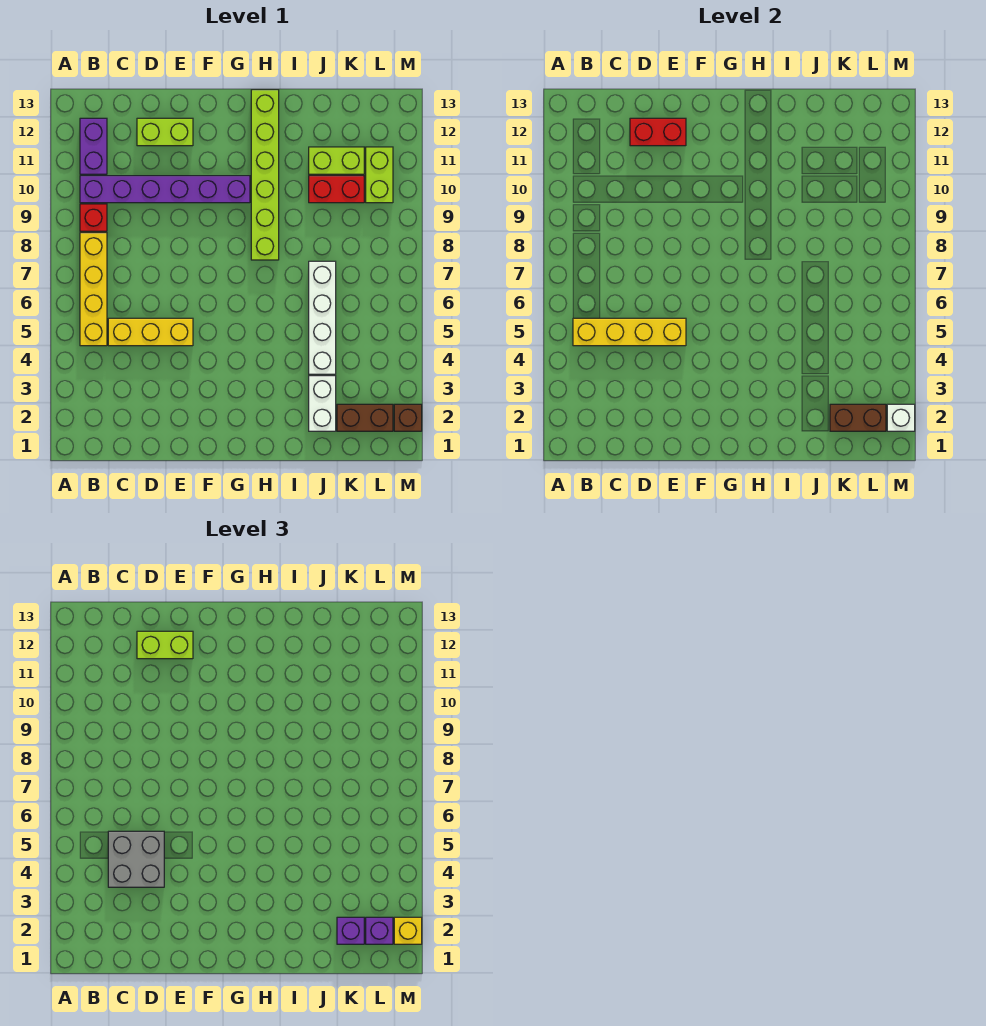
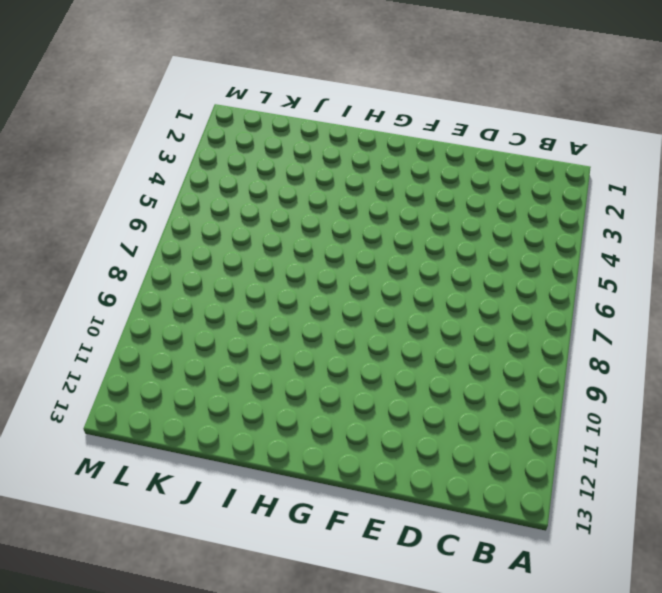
none -> yellow brick B5:B8 level 1
none -> red brick B9 level 1
none -> purple brick B10:G10 level 1

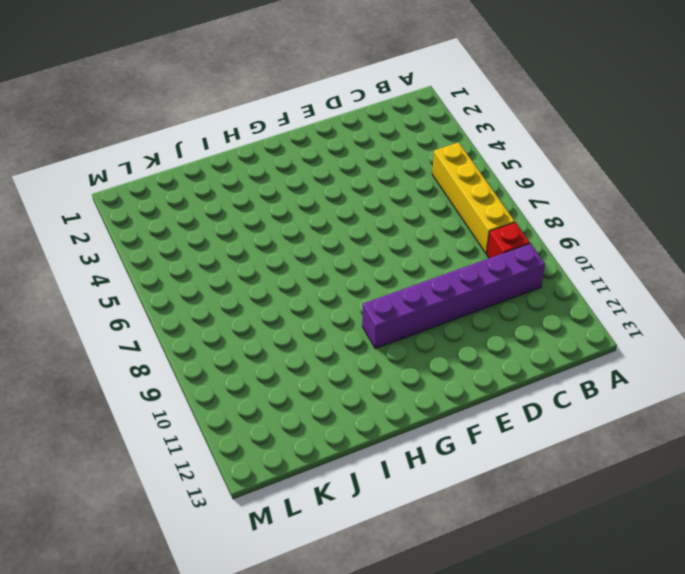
none -> purple brick B11:B12 level 1
none -> yellow brick C5:E5 level 1
none -> lime brick D12:E12 level 1

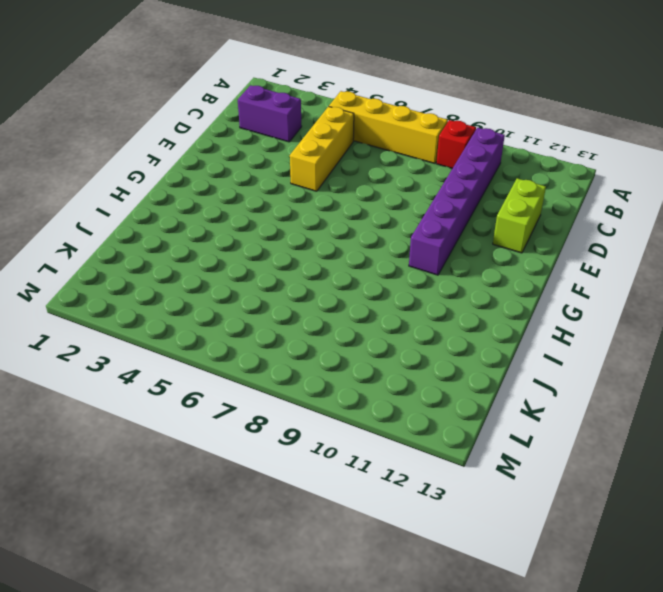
purple brick C2:C3 level 1 -> purple brick B11:B12 level 1
none -> lime brick H8:H13 level 1
none -> white brick J2:J3 level 1
none -> white brick J4:J7 level 1

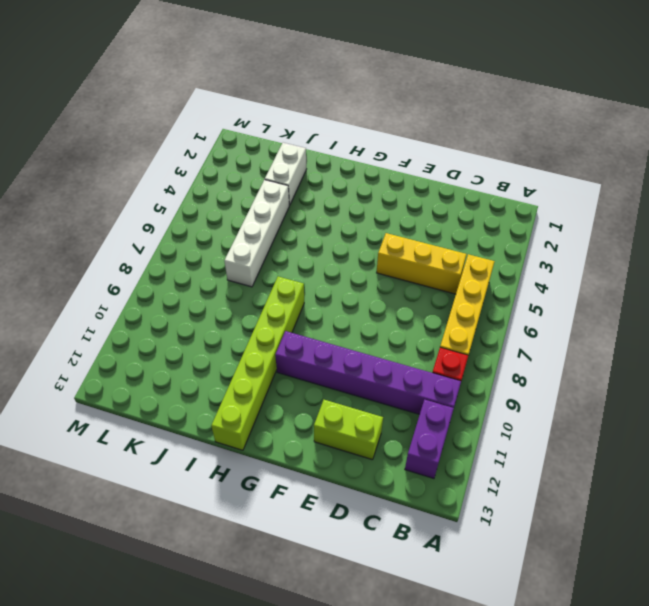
none -> red brick J10:K10 level 1
none -> lime brick J11:K11 level 1
none -> brown brick K2:L2 level 1

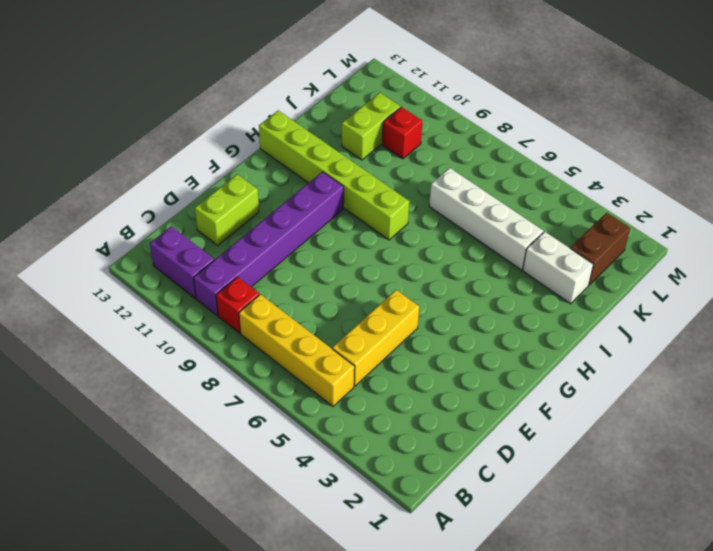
red brick K10 level 1 -> red brick J10:K10 level 1
none -> lime brick L10:L11 level 1
none -> brown brick M2 level 1
none -> yellow brick B5:E5 level 2

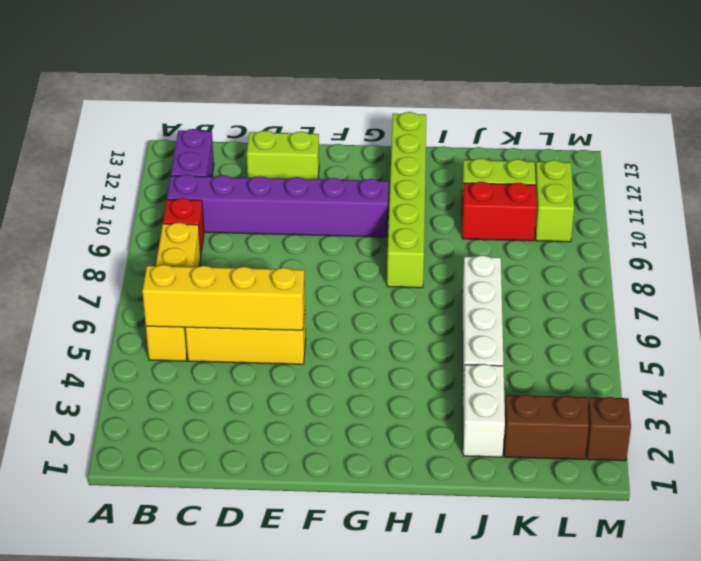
none -> red brick D12:E12 level 2
none -> brown brick K2:L2 level 2
none -> white brick M2 level 2

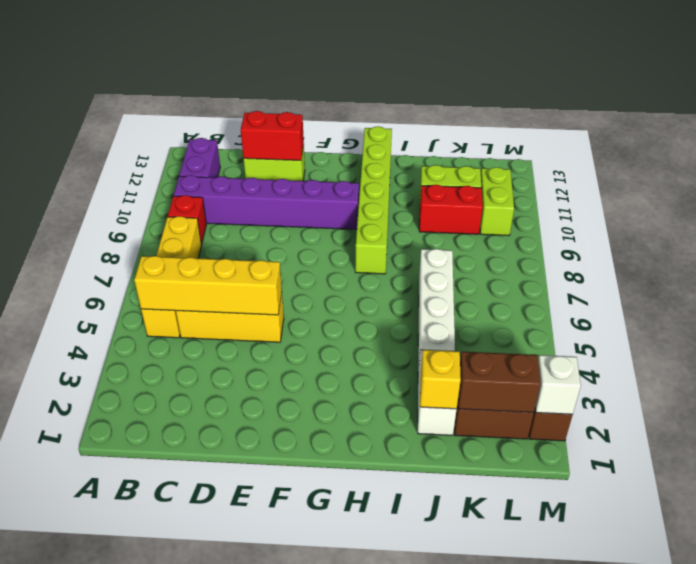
yellow brick J2 level 2 -> yellow brick M2 level 3
none -> grey brick C4:D5 level 3
none -> lime brick D12:E12 level 3
none -> purple brick K2 level 3

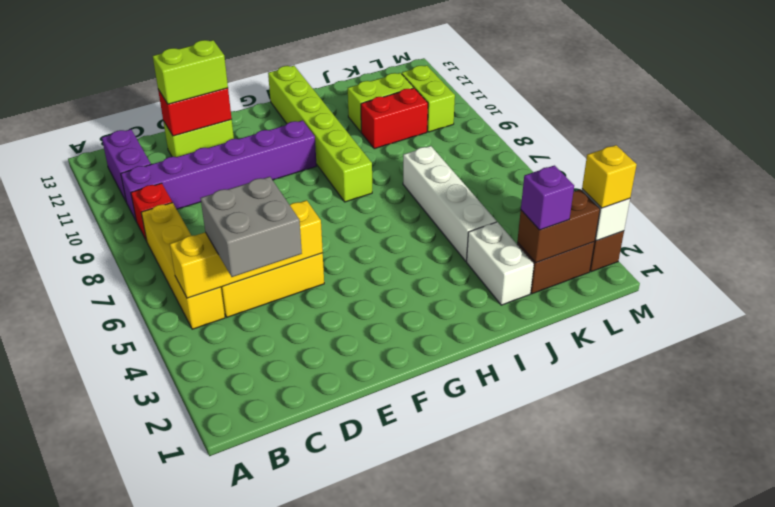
none -> purple brick L2 level 3

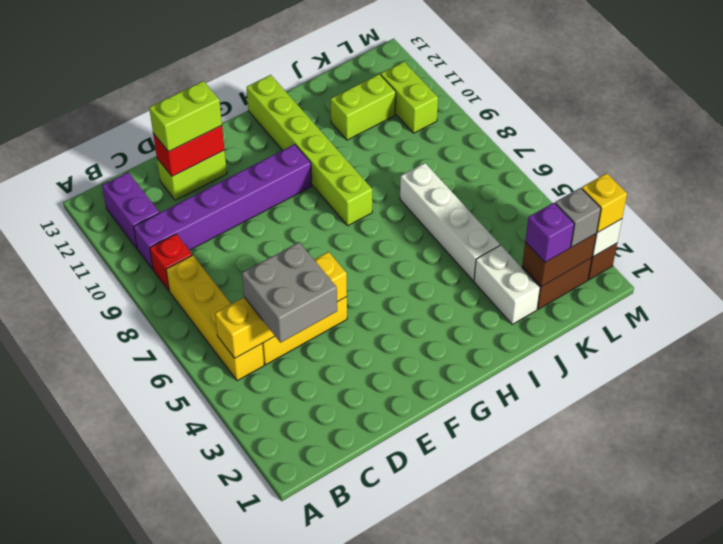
grey brick L2 level 3 -> purple brick L2 level 3
none -> red brick J10:K10 level 1

